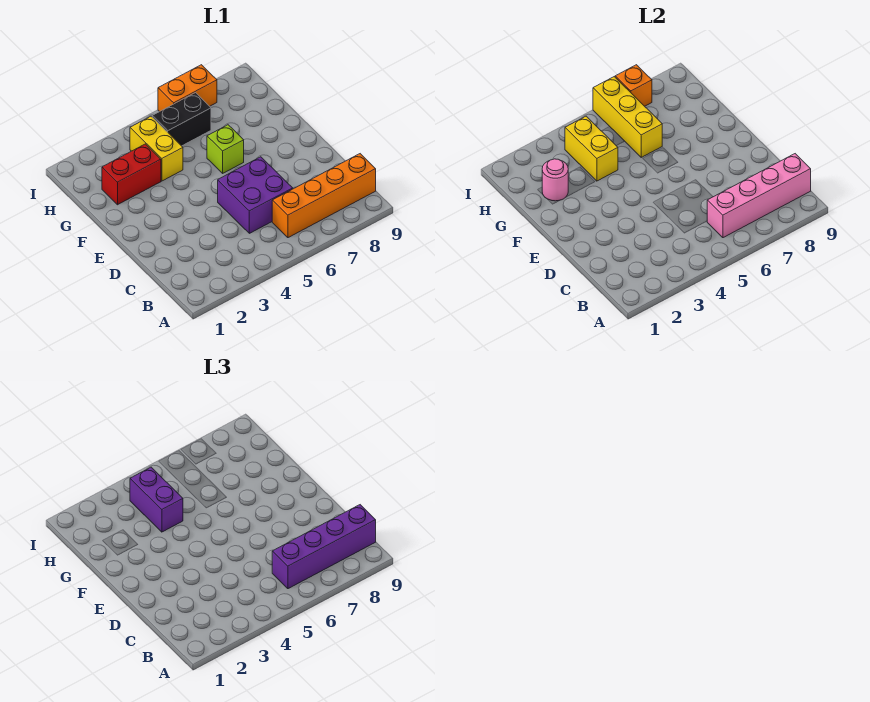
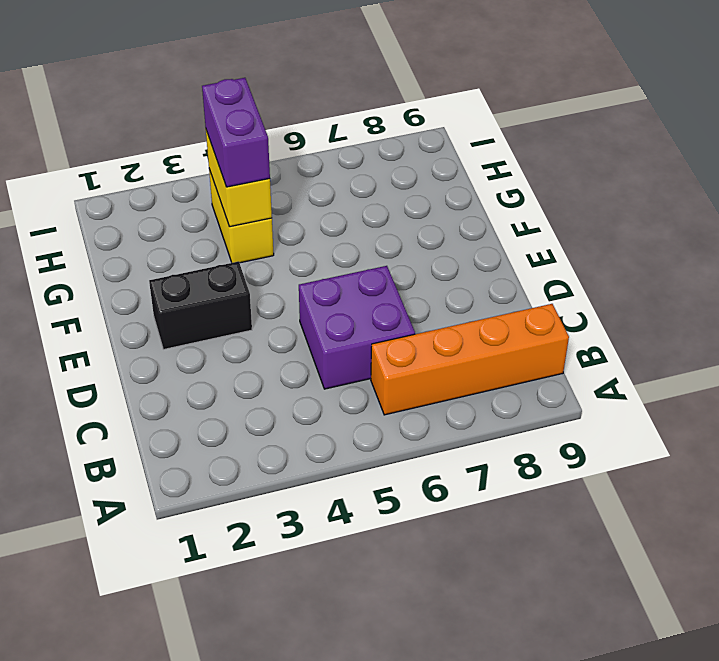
black brick E2:E3 level 1 -> black brick H5:H6 level 1
none -> lime brick F6 level 1
none -> red brick G2:G3 level 1
none -> orange brick I6:I7 level 1

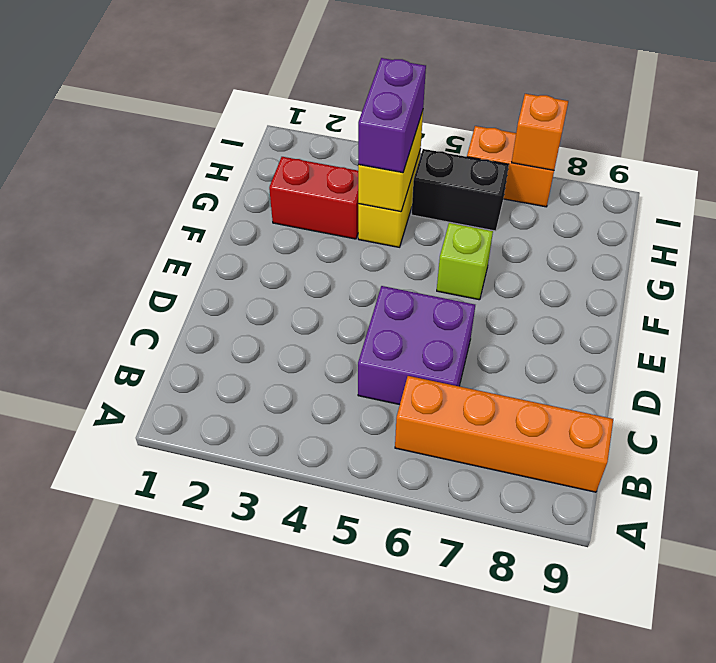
none -> pink brick B6:B9 level 2
none -> pink round brick G2 level 2
none -> yellow brick G6:I6 level 2

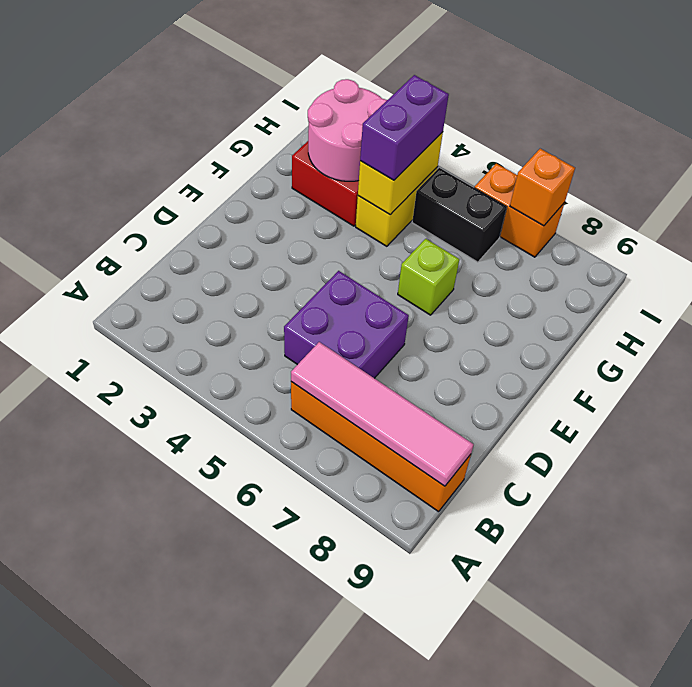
pink tile B6:B9 level 2 -> pink brick B6:B9 level 2
pink round brick G2:H3 level 2 -> pink round brick G2 level 2
none -> yellow brick G6:I6 level 2
none -> purple brick B6:B9 level 3

